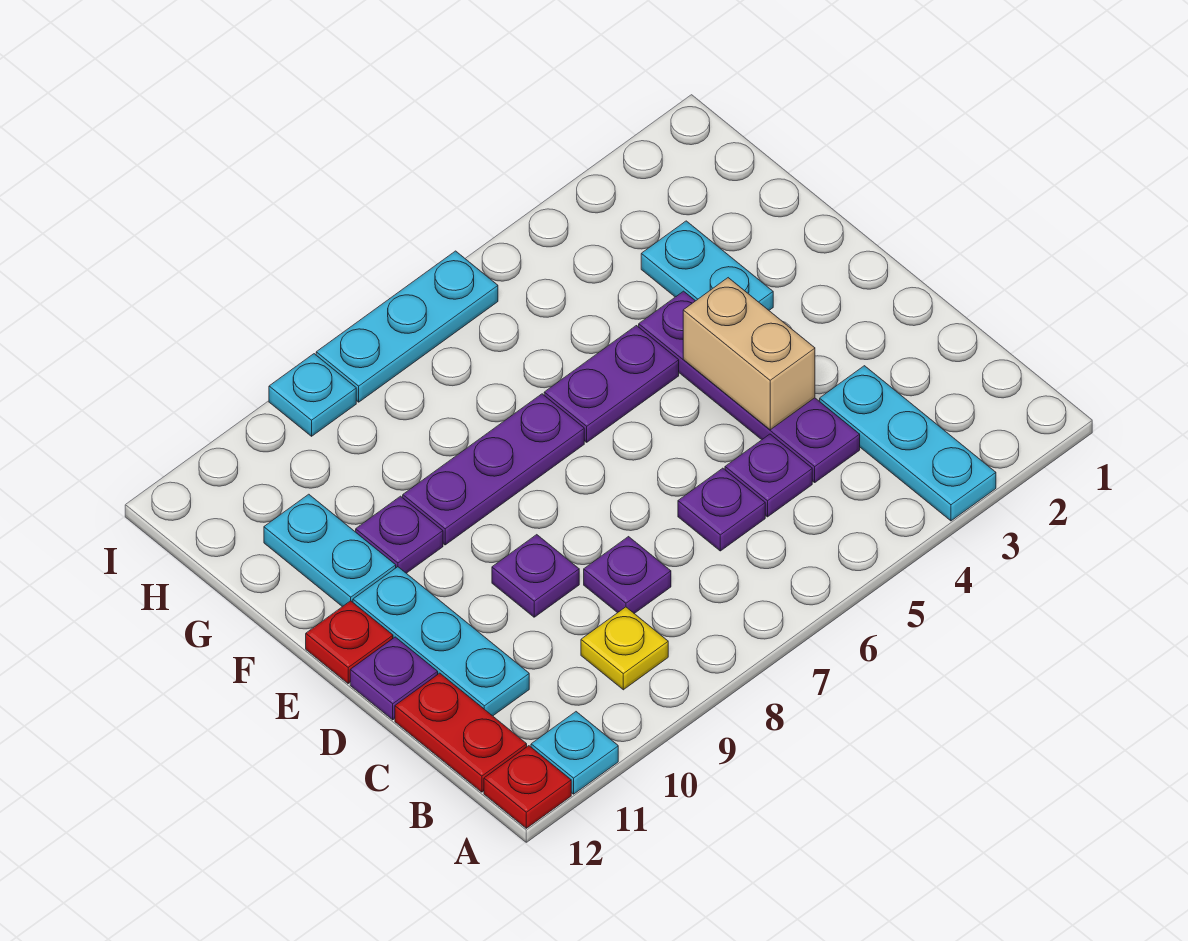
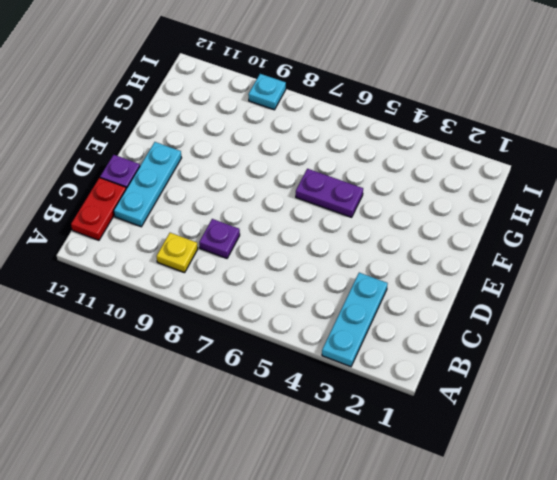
none -> cyan plate A11 level 1
none -> red plate A12 level 1
none -> purple plate C4:F4 level 1

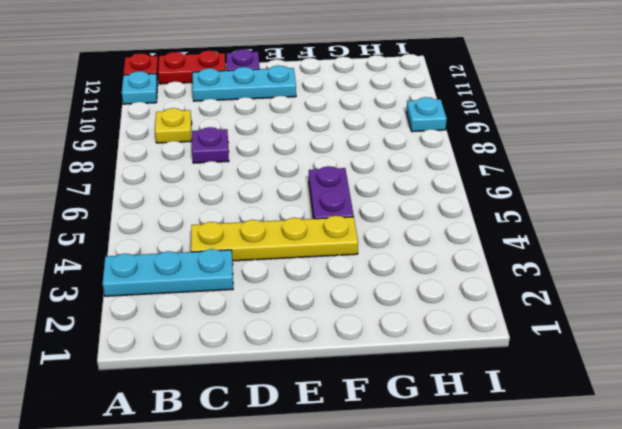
yellow plate C4:F4 level 1 -> purple plate C4:F4 level 1
none -> purple plate C5 level 1
none -> purple plate C6 level 1
none -> purple plate D9 level 1

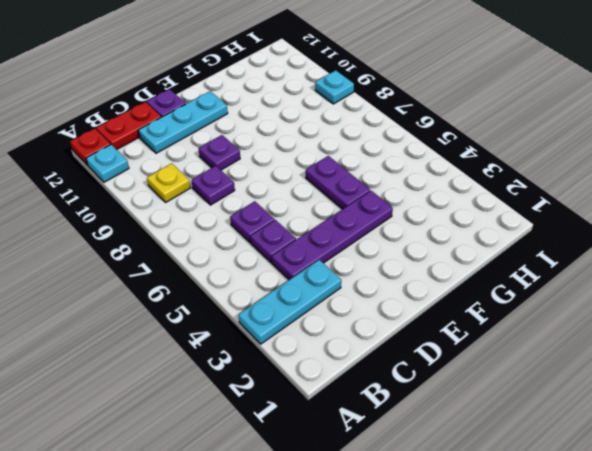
none -> red plate E12 level 1
none -> cyan plate F3:G3 level 1
none -> purple plate F7:F9 level 1

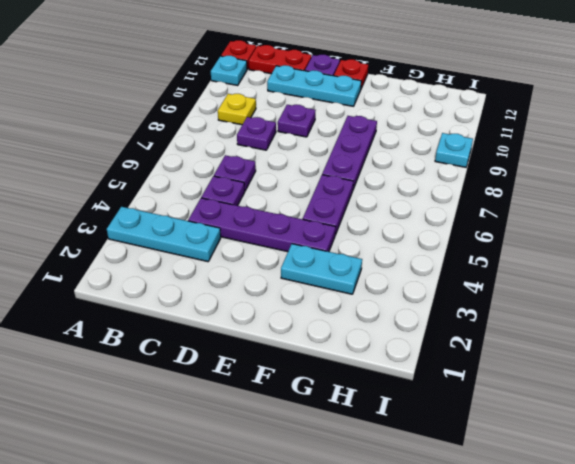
none -> purple plate F10 level 1
none -> cyan plate F11:G11 level 1
none -> cyan plate I6:I8 level 1

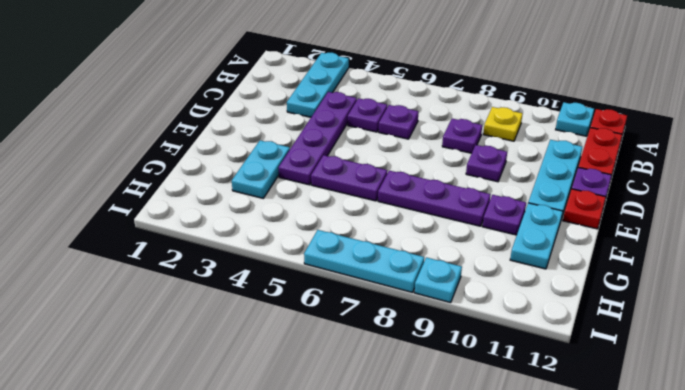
none -> tan brick D4:E4 level 2

